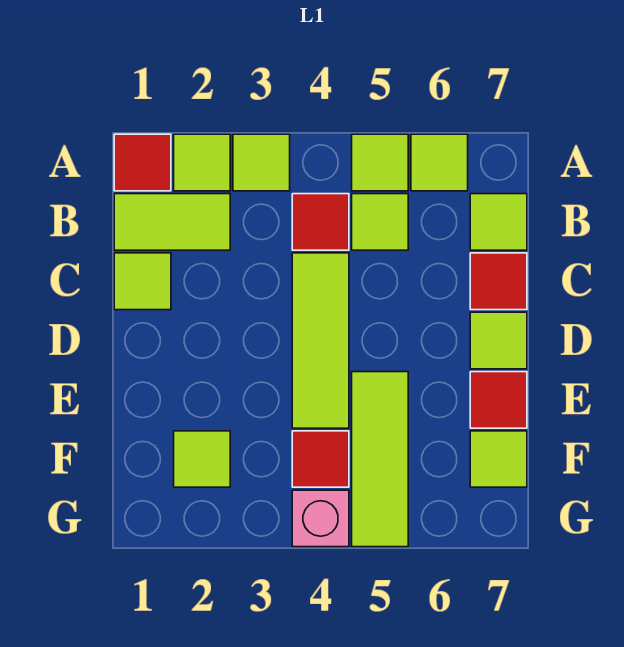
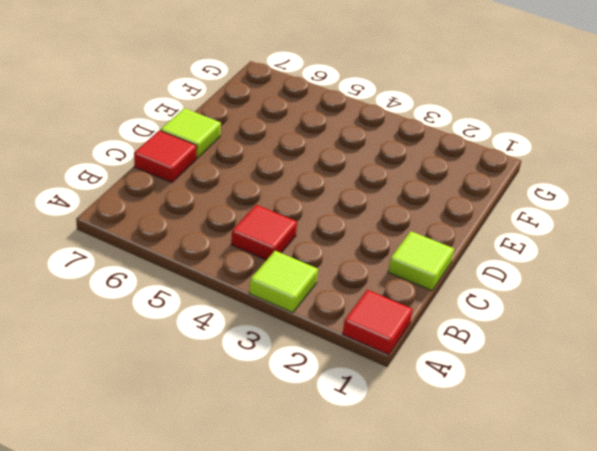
none -> lime tile A2 level 1
none -> lime tile A5 level 1
none -> lime tile A6 level 1

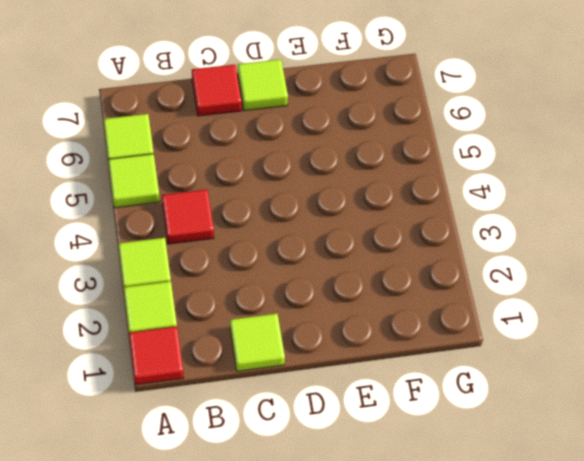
none -> lime tile B1:B2 level 1
none -> lime tile B5 level 1
none -> lime tile B7 level 1

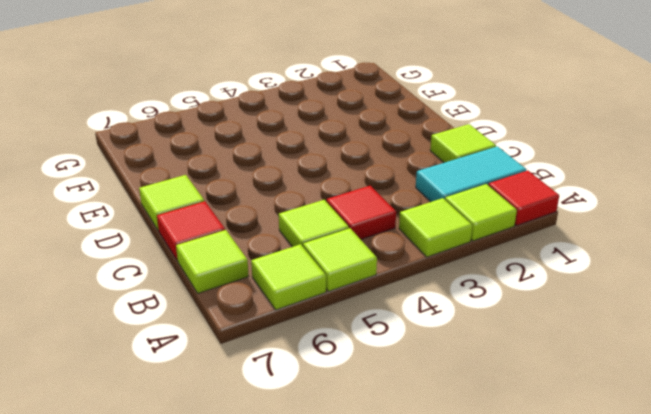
cyan tile B1:B2 level 1 -> lime tile B1:B2 level 1
none -> lime tile C4:E4 level 1
none -> lime tile E5:G5 level 1
none -> red tile E7 level 1

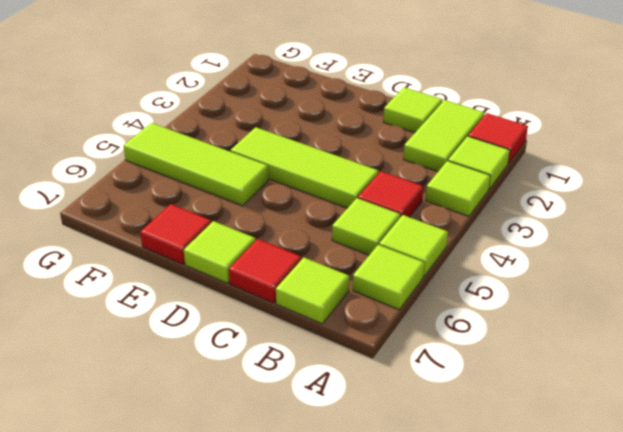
none -> lime tile F2 level 1
none -> red tile F4 level 1
none -> lime tile F7 level 1

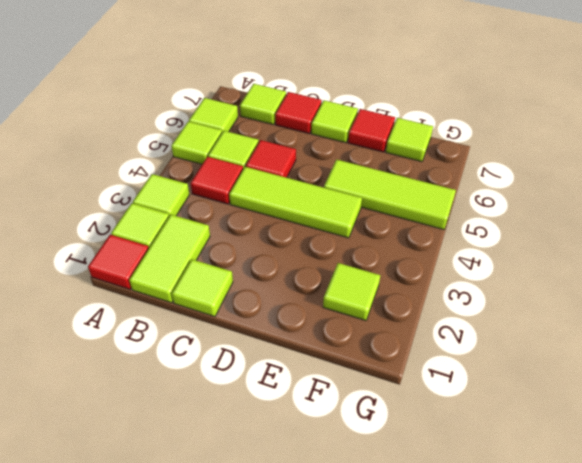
red tile C5 level 1 -> red tile F4 level 1
none -> pink brick G4 level 1

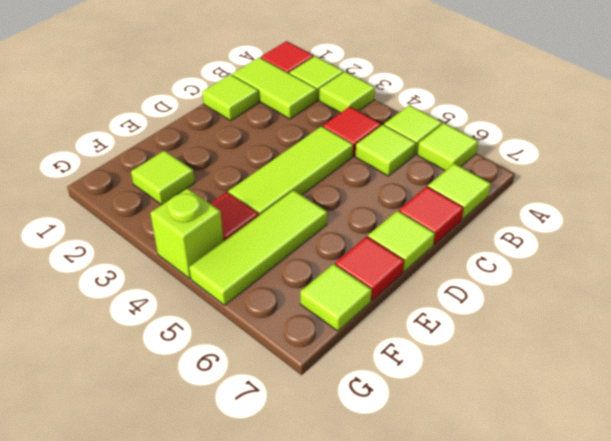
lime brick G4 level 1 -> pink brick G4 level 1

